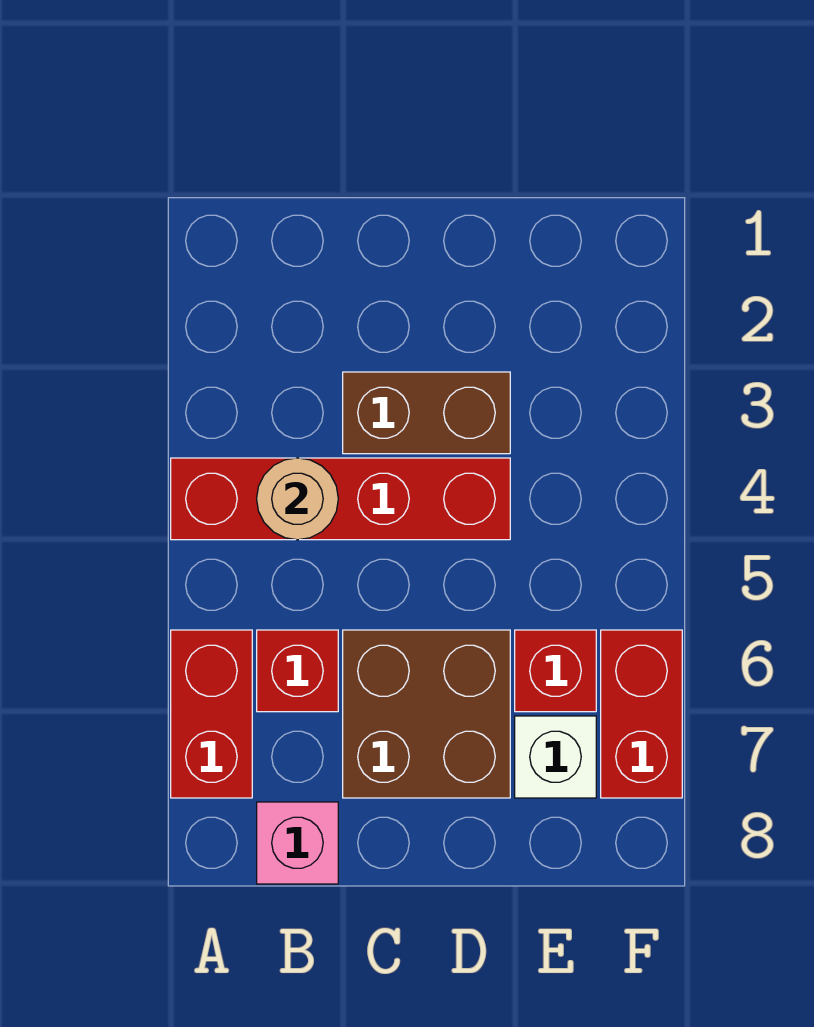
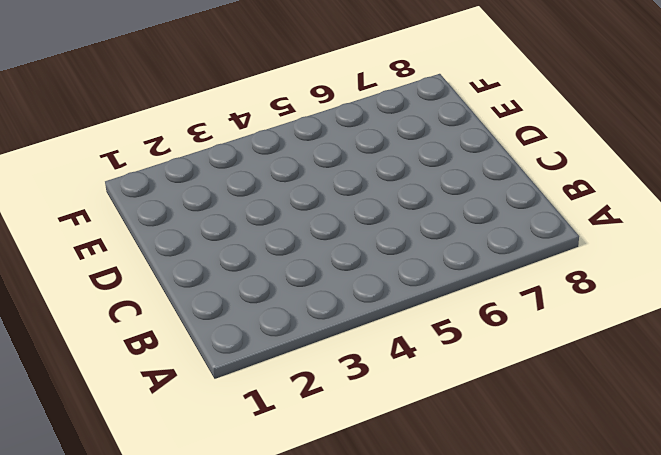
none -> red brick A4:D4 level 1
none -> red brick A6:A7 level 1

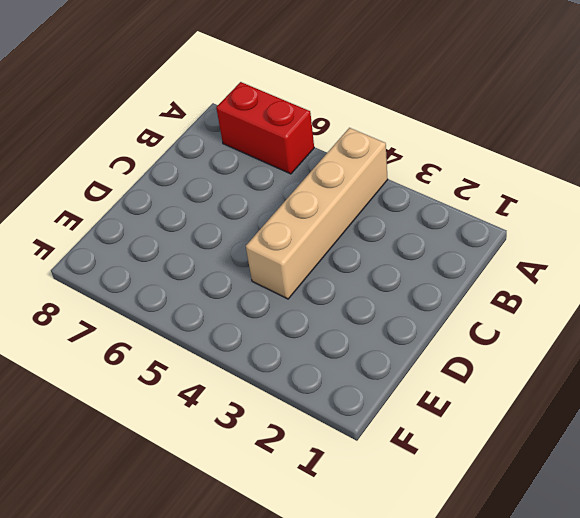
tan brick A4:D4 level 1 -> red brick A4:D4 level 1
none -> red brick B6 level 1
none -> pink brick B8 level 1

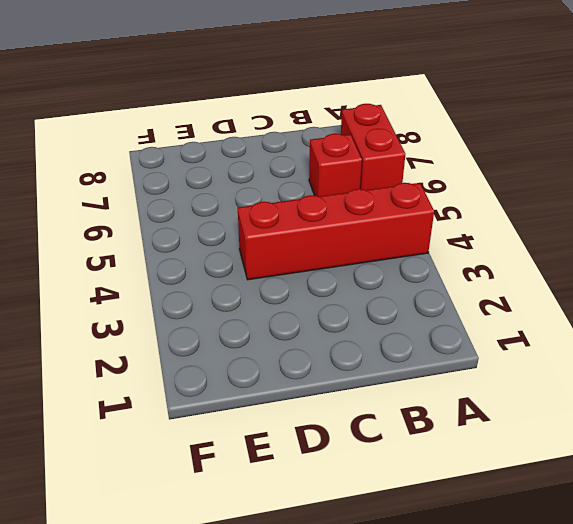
none -> pink brick B8 level 1
none -> brown brick C3:D3 level 1

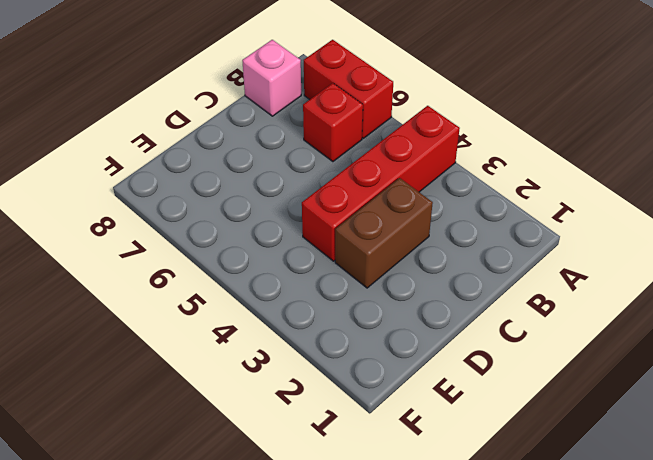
none -> brown brick C6:D7 level 1
none -> red brick E6 level 1

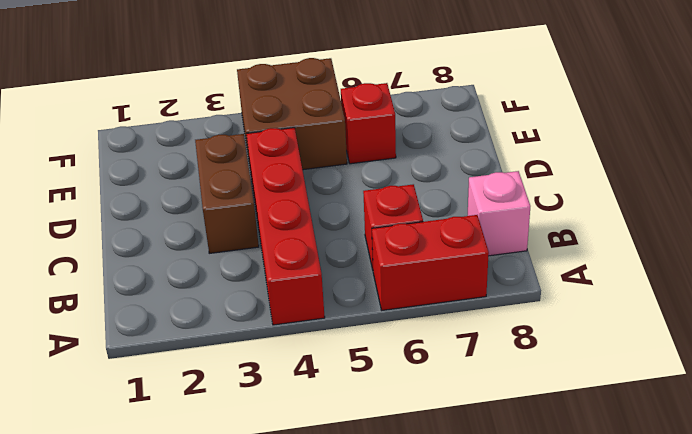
brown brick E4:F5 level 1 -> brown brick C6:D7 level 1
none -> white brick E7 level 1
none -> red brick F6:F7 level 1

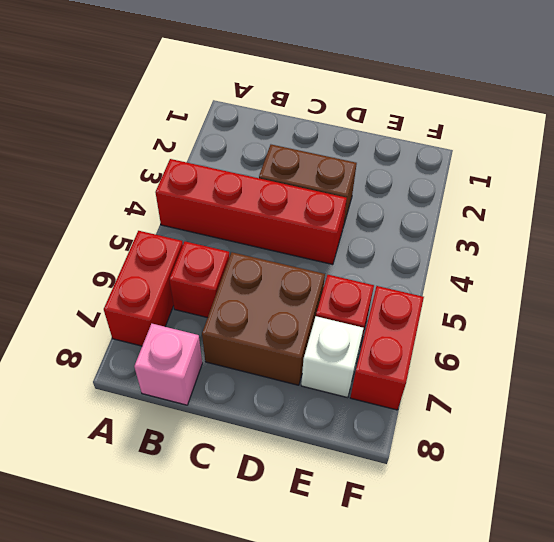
none -> tan round brick B4 level 2

